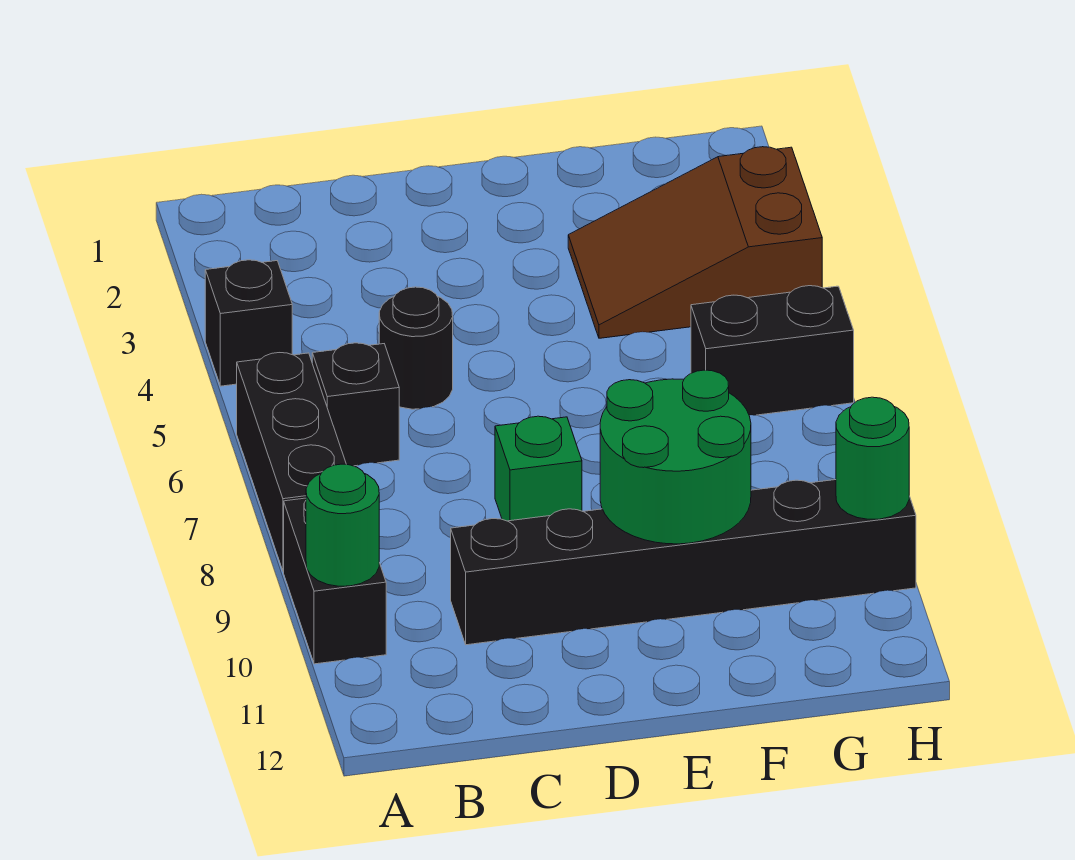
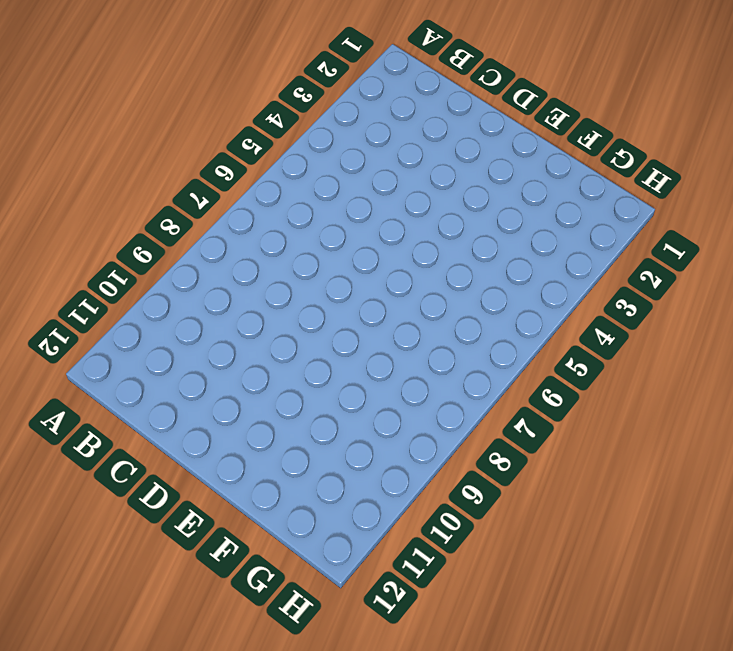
none -> black brick A4 level 1
none -> black brick A6:A8 level 1
none -> black brick A9:A10 level 1

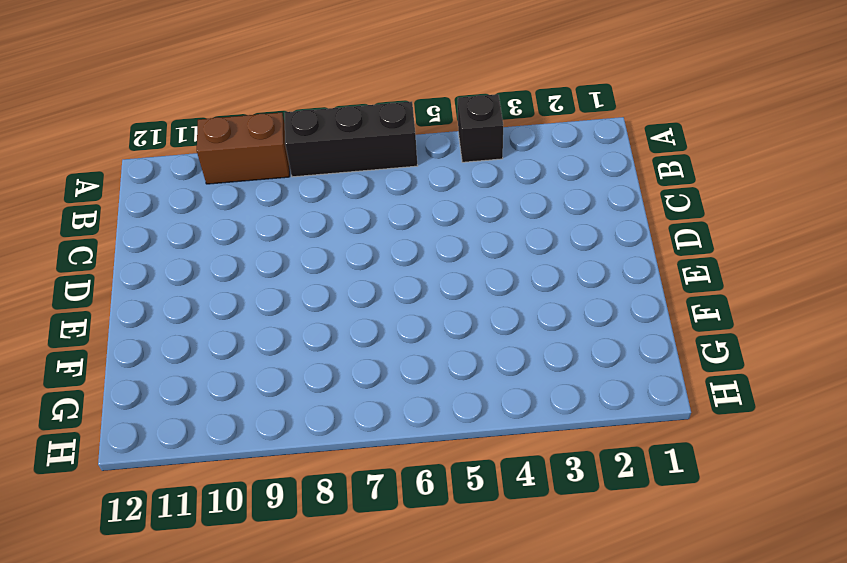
brown brick A9:A10 level 1 -> black brick A9:A10 level 1
none -> black brick B6 level 1
none -> black round brick C5 level 1
none -> black brick C10:H10 level 1

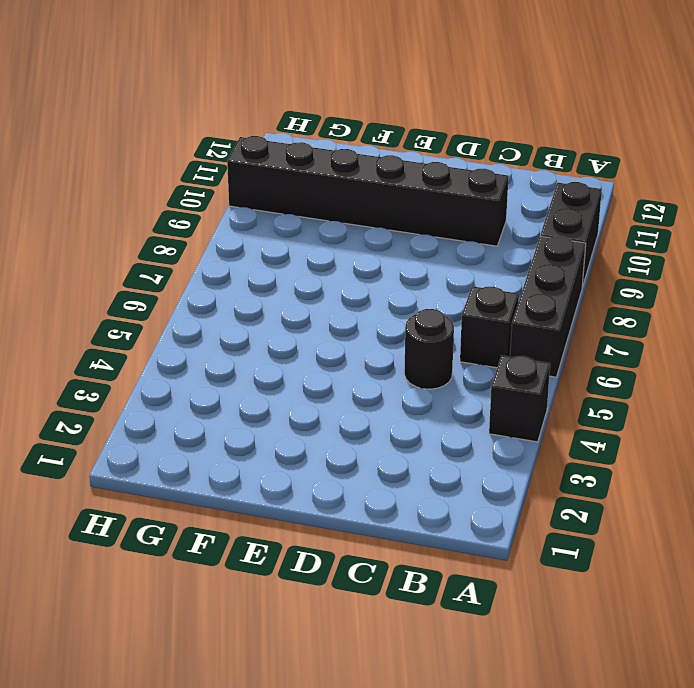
none -> green brick D8 level 1
none -> brown slope F3:H4 level 1 top H
none -> black brick G6:H6 level 1

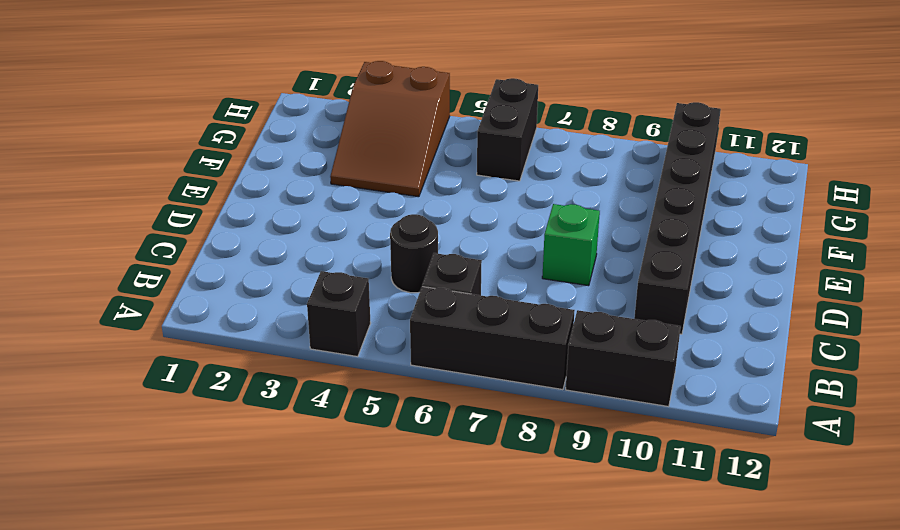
none -> green round brick A10 level 2
none -> green round brick E9:F10 level 2
none -> green round brick H10 level 2

